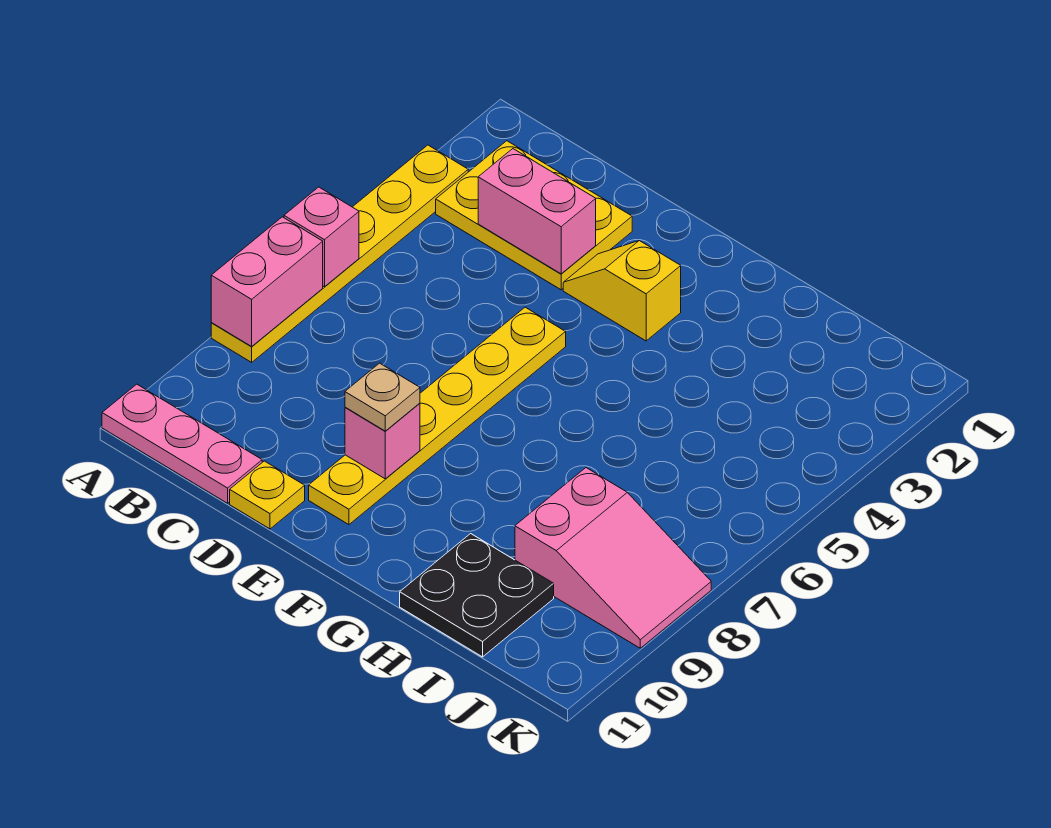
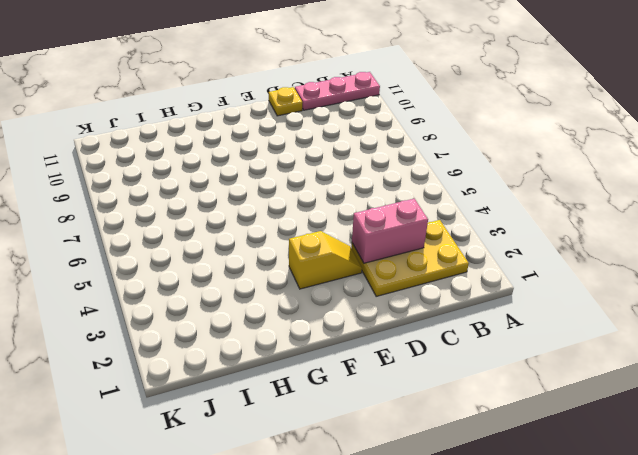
none -> yellow plate A3:A8 level 1
none -> yellow plate E5:E10 level 1
none -> black plate H10:I11 level 1

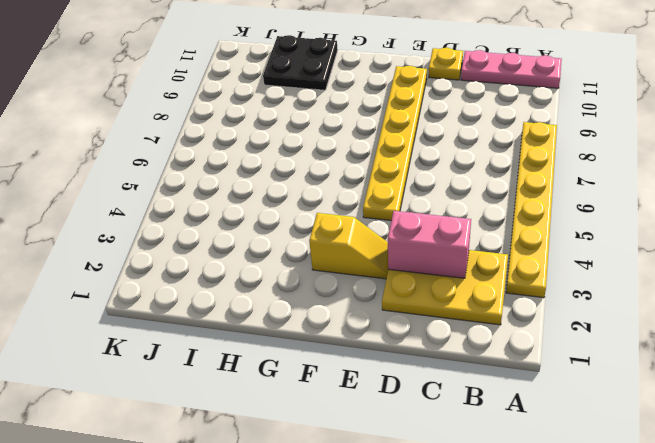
none -> pink slope I8:K9 level 1 top I
none -> pink brick A6 level 2
none -> pink brick A7:A8 level 2

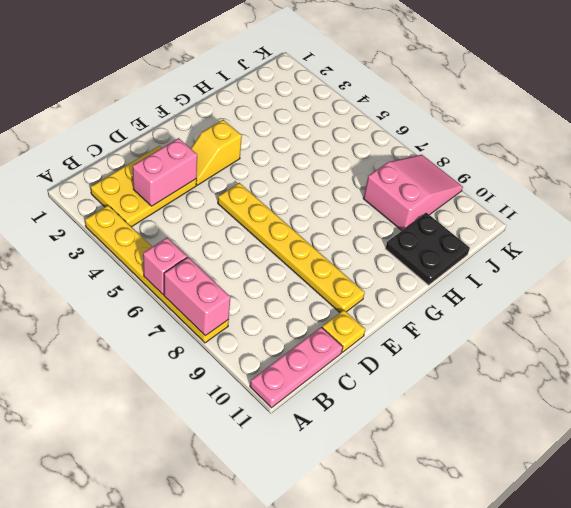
none -> pink brick E9 level 2
none -> tan plate E9 level 3

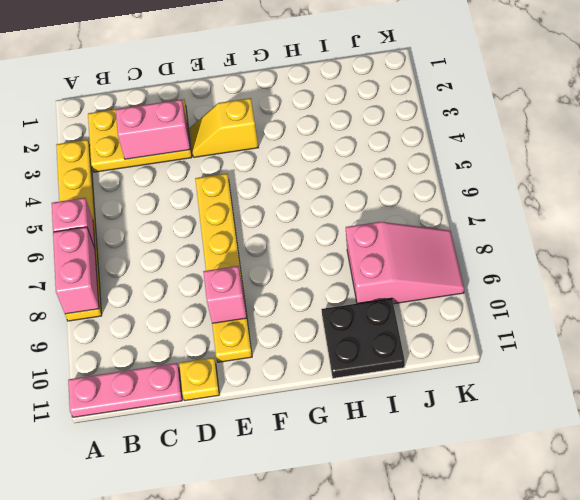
none -> tan plate E9 level 3

